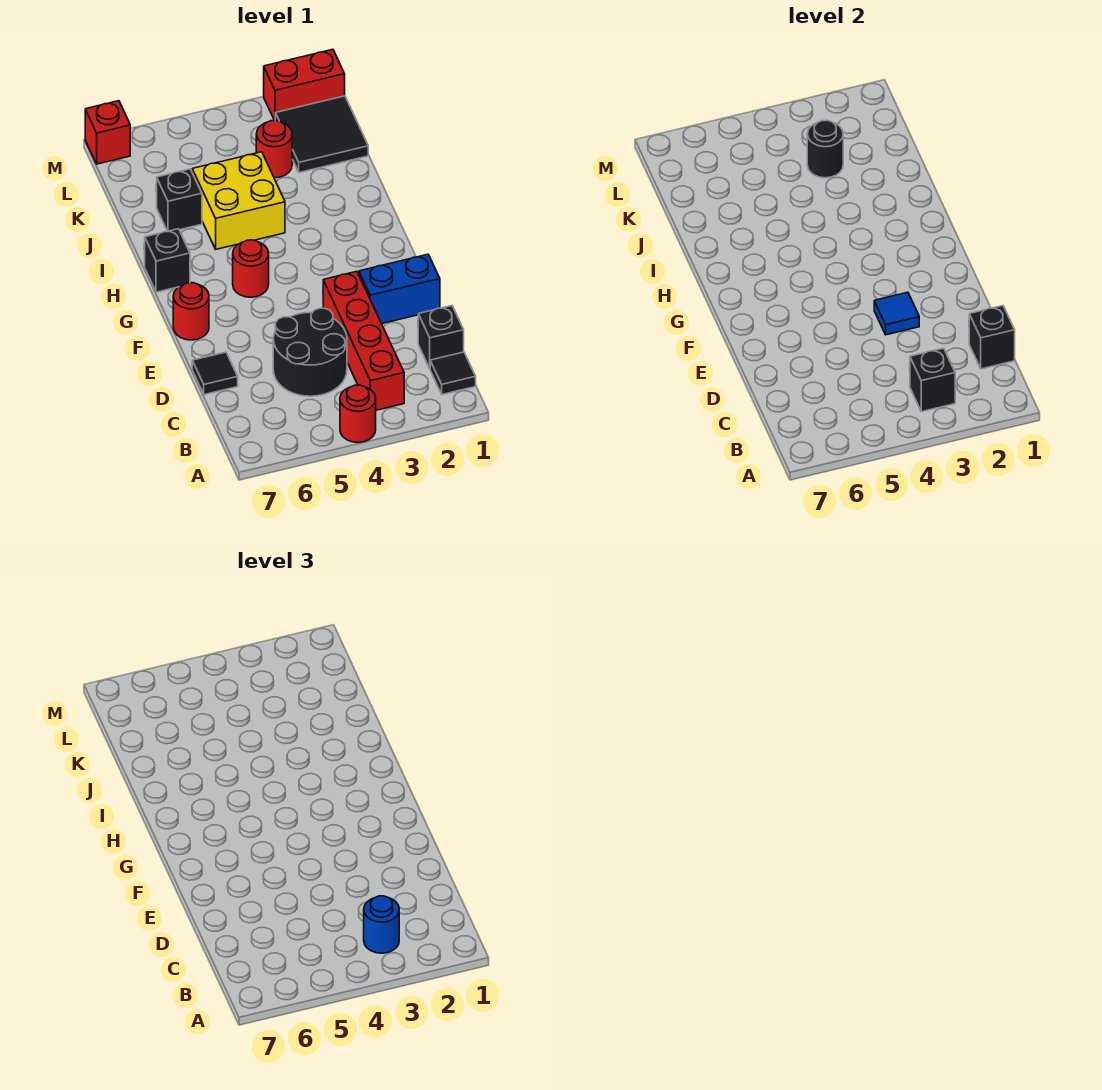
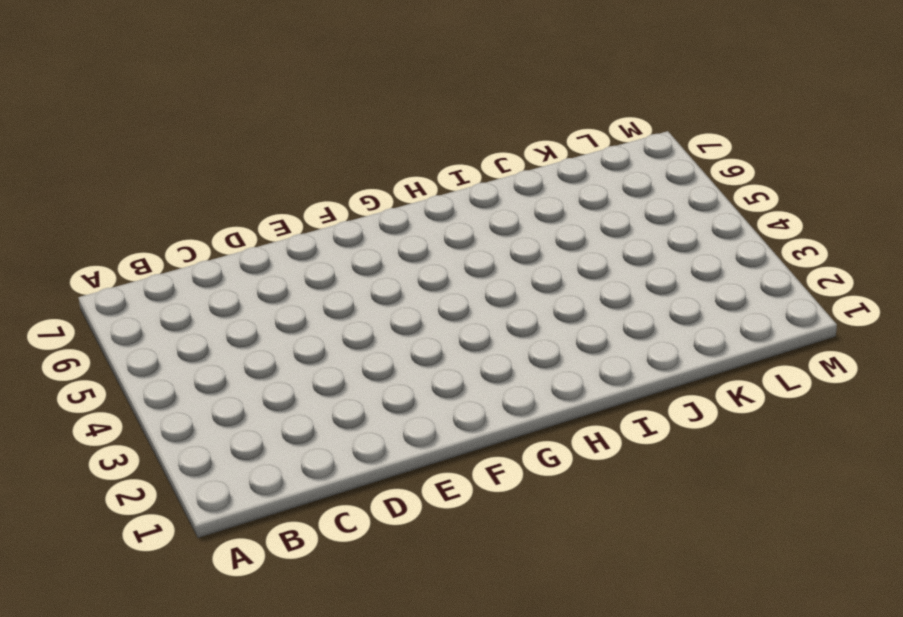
none -> red round brick A4 level 1
none -> black tile B1 level 1
none -> red brick B3:E3 level 1

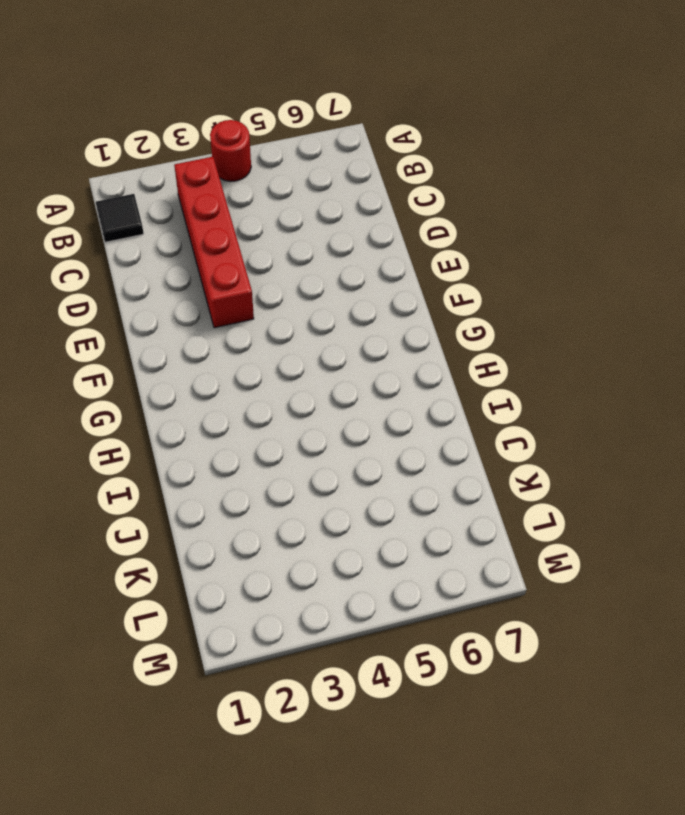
none -> black brick C1 level 1
none -> black round brick C4:D5 level 1
none -> black tile D7 level 1

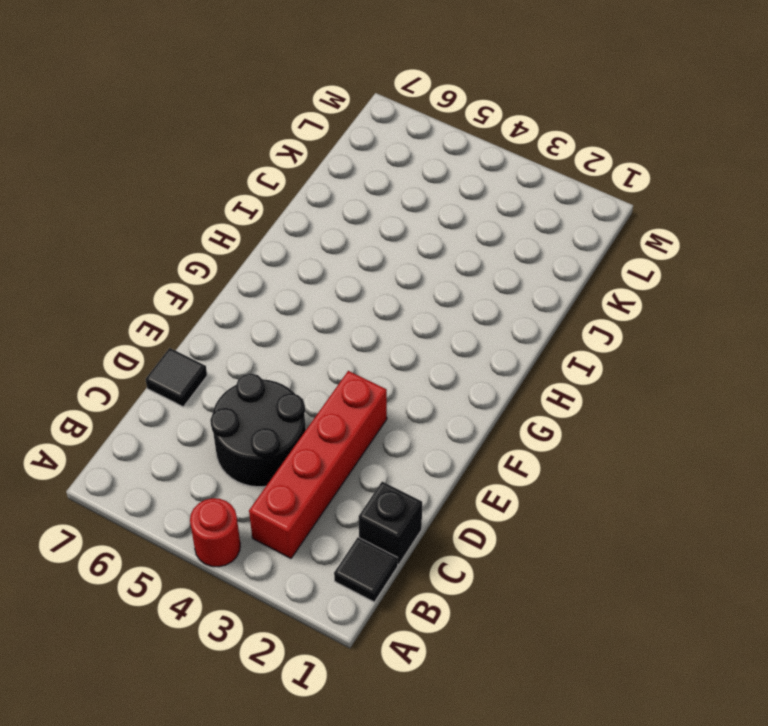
none -> blue brick E1:E2 level 1
none -> red round brick F7 level 1
none -> red round brick G5 level 1

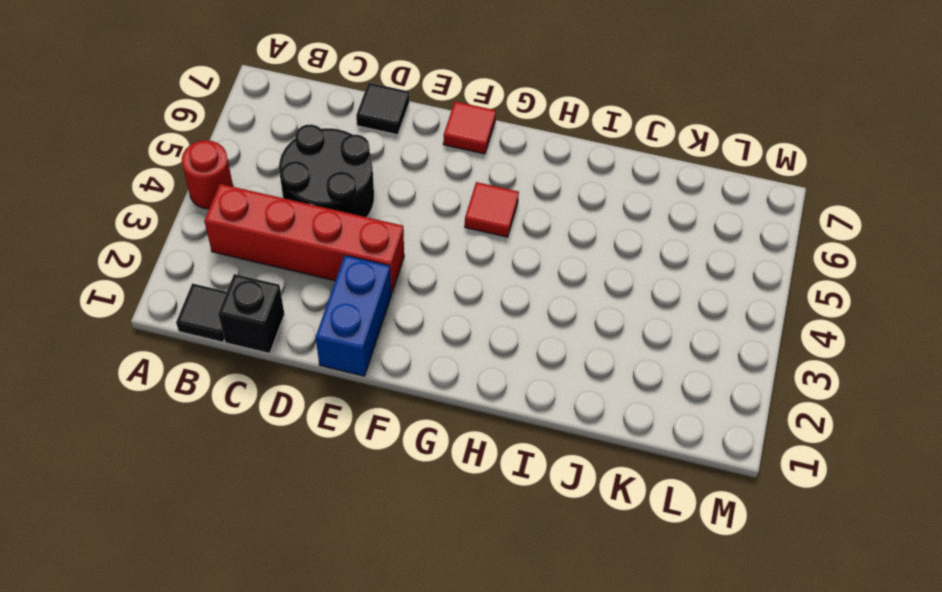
red tile F7 level 1 -> red round brick F7 level 1
red tile G5 level 1 -> red round brick G5 level 1
none -> black brick H7 level 1
none -> yellow brick I4:J5 level 1
none -> black brick J6 level 1

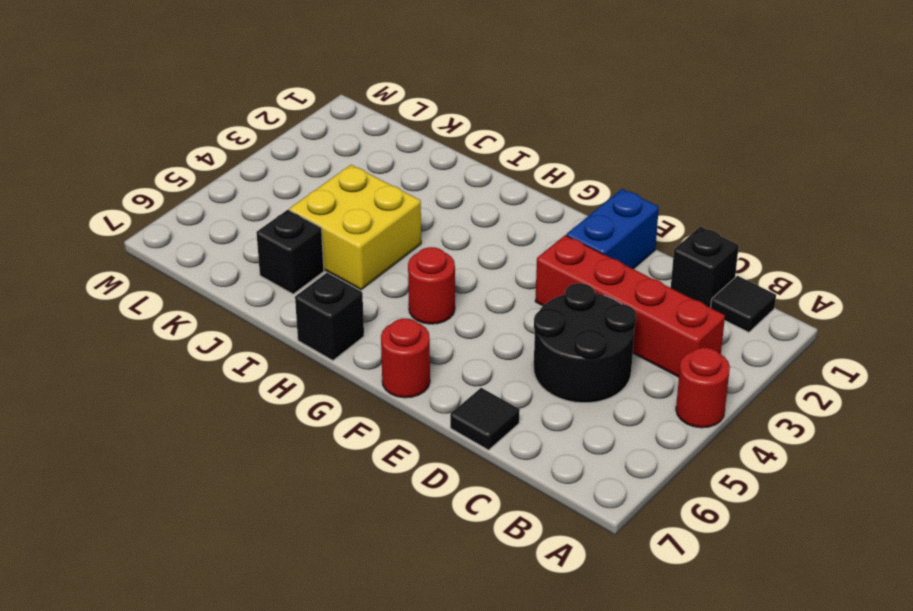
none -> black tile K1:L2 level 1
none -> red round brick K3 level 1
none -> red brick M1:M2 level 1

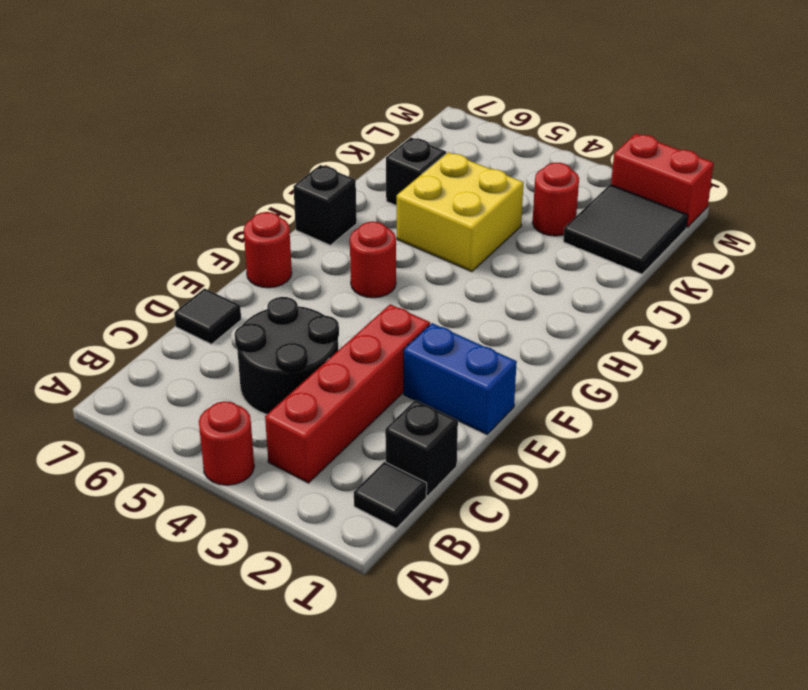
none -> red brick M7 level 1
none -> black brick B3 level 2
none -> black brick C1 level 2

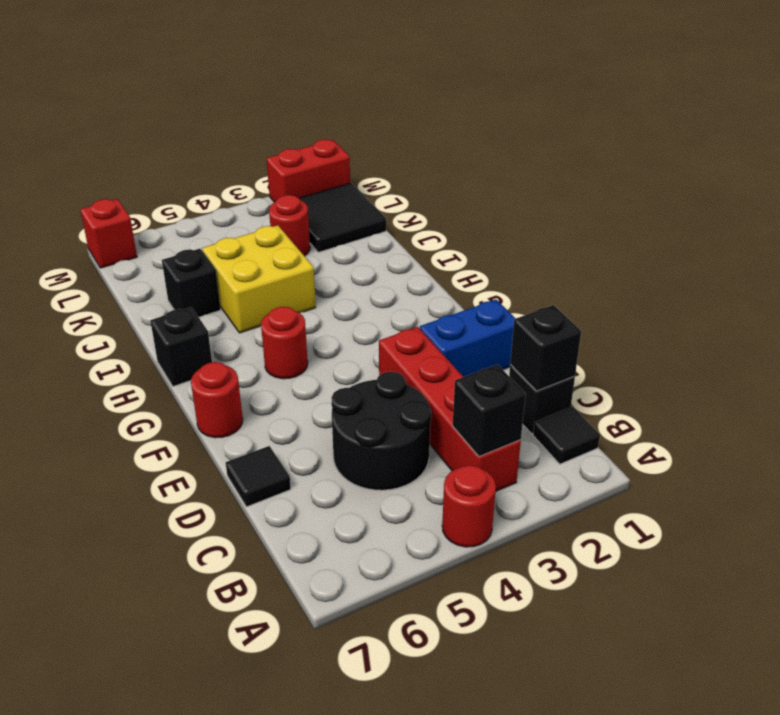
none -> blue tile E3 level 2
none -> black round brick K3 level 2
none -> blue round brick B3 level 3

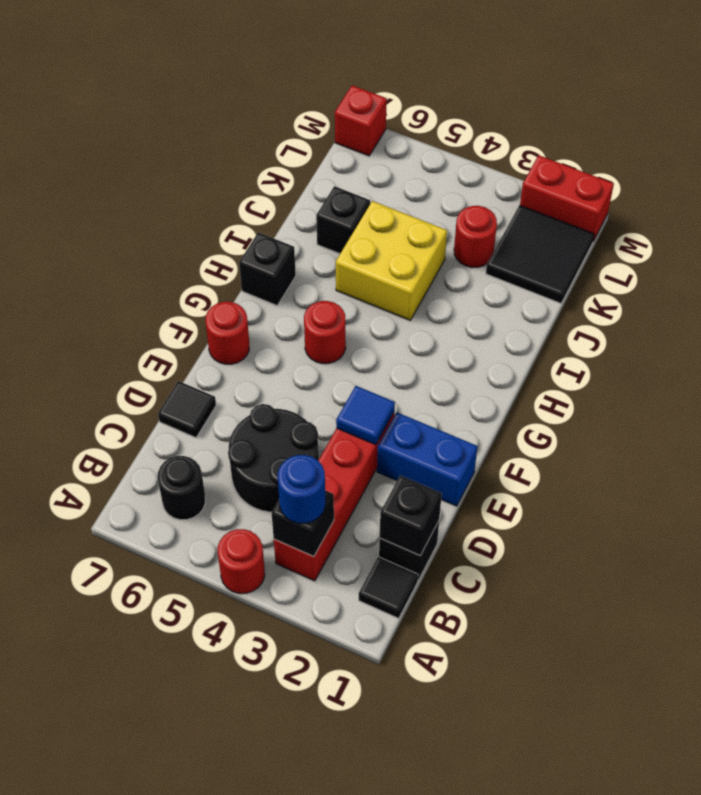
black round brick B6 level 1 -> black round brick K3 level 2

